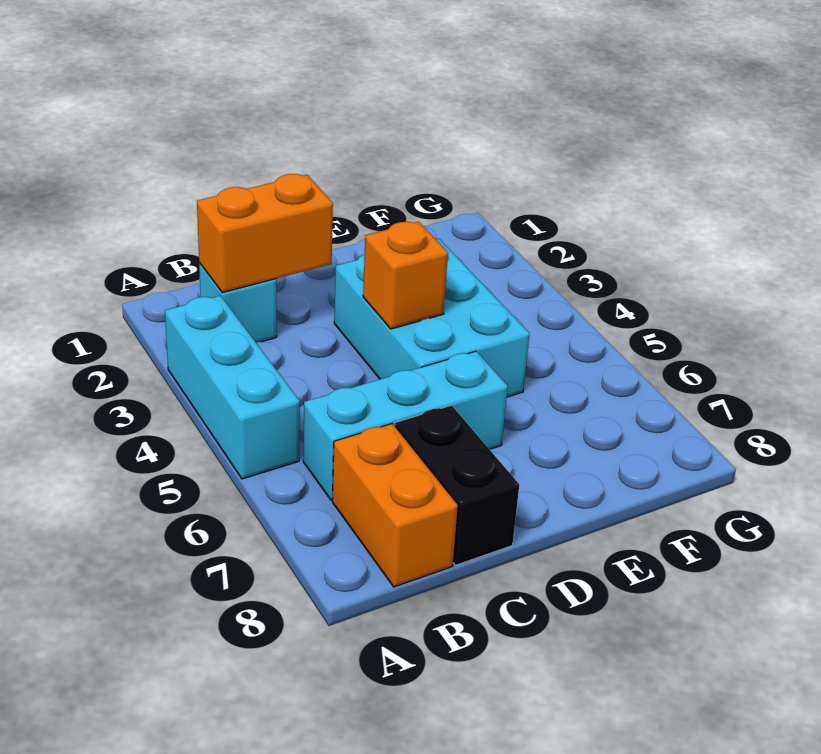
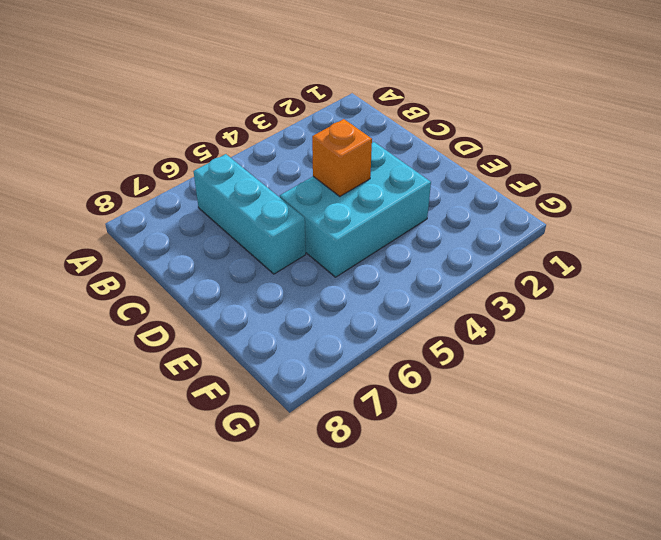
none -> cyan brick A3:A5 level 1
none -> cyan brick B2 level 1

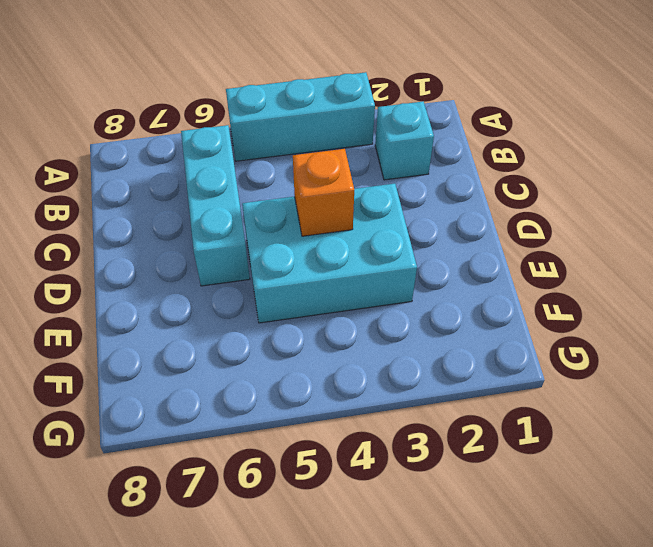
none -> orange brick B7:B8 level 1
none -> black brick C7:C8 level 1

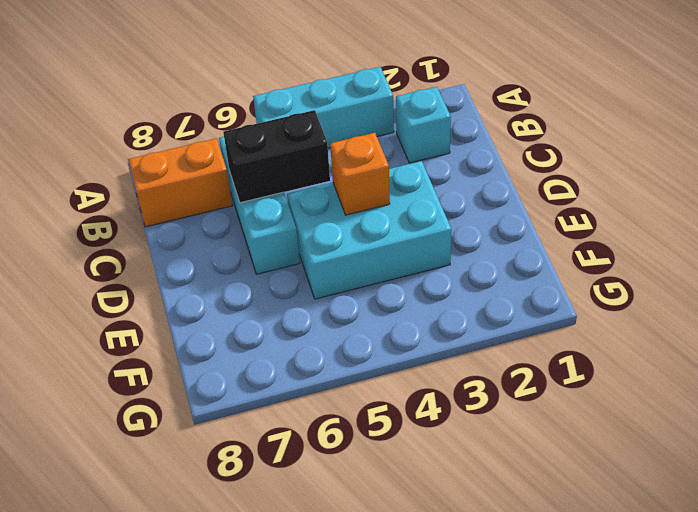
black brick C5:C6 level 2 -> black brick C7:C8 level 1
none -> orange brick B2:C2 level 2

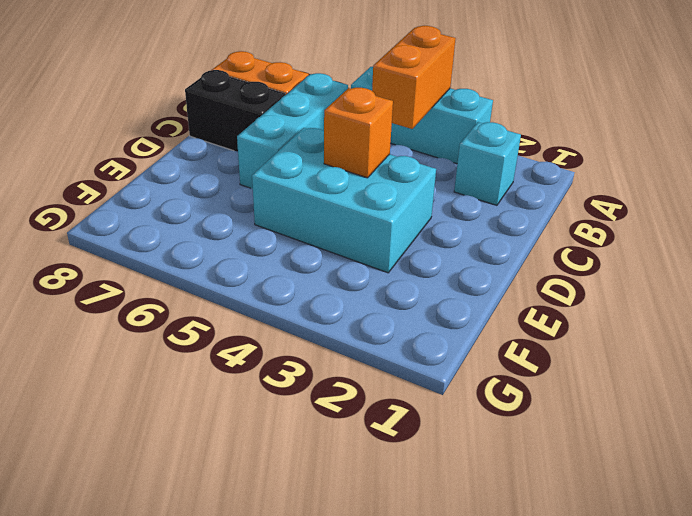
orange brick A4:B4 level 2 -> orange brick B2:C2 level 2

